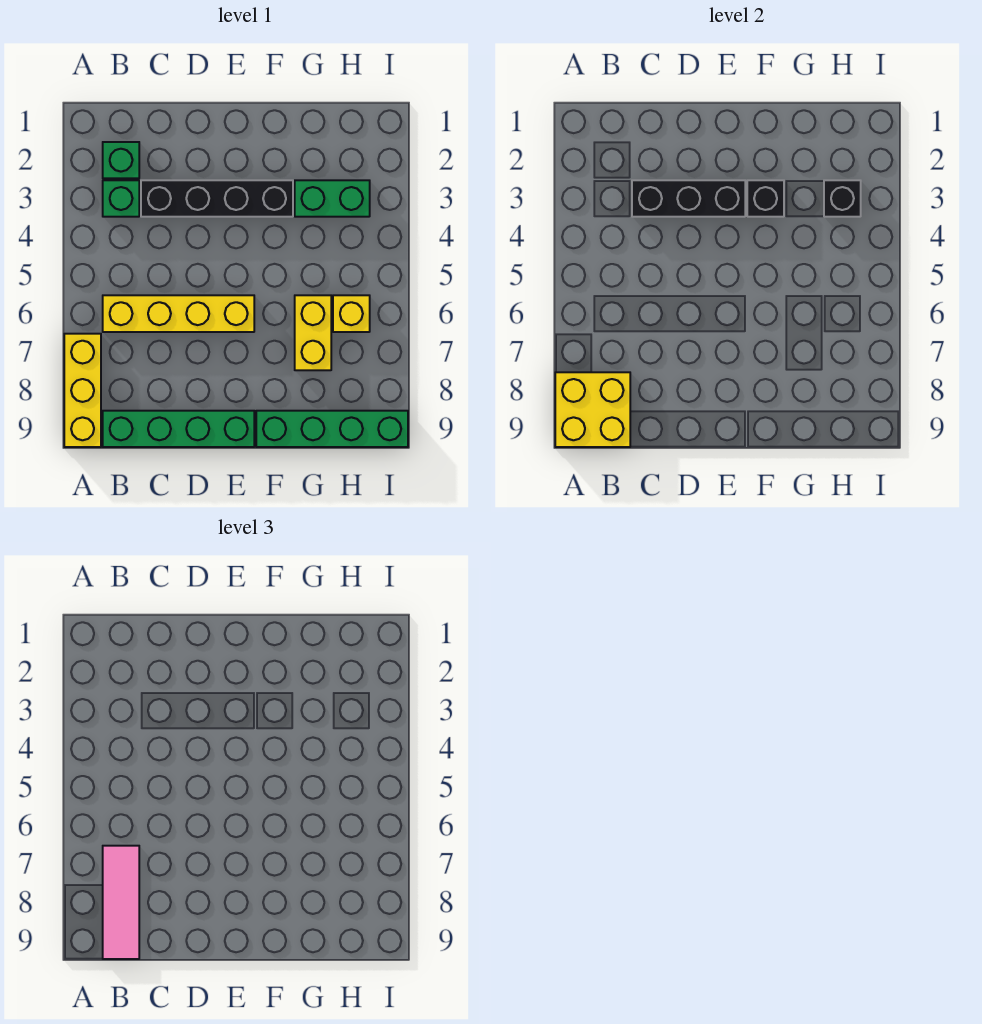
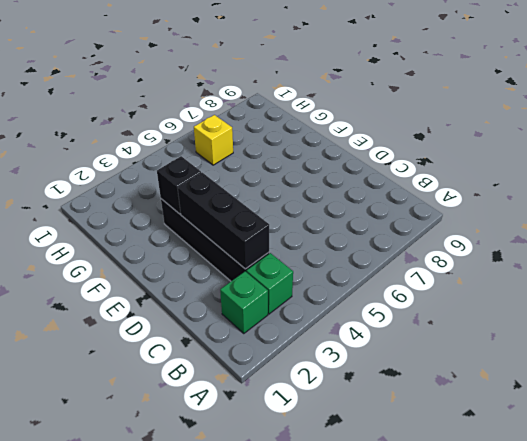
none -> yellow brick A7:A9 level 1
none -> yellow brick B6:E6 level 1
none -> green brick B9:E9 level 1

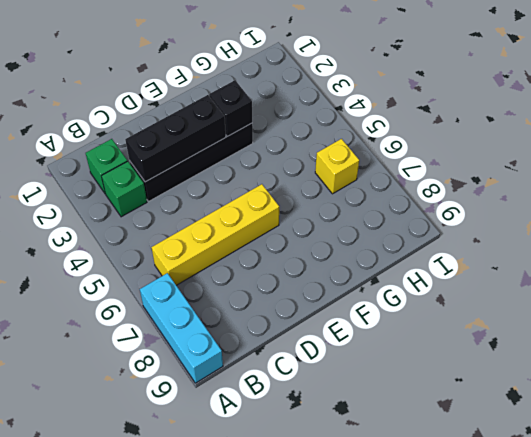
cyan brick A7:A9 level 1 -> yellow brick A7:A9 level 1
none -> green brick B9:E9 level 1
none -> green brick F9:I9 level 1
none -> green brick G3:H3 level 1

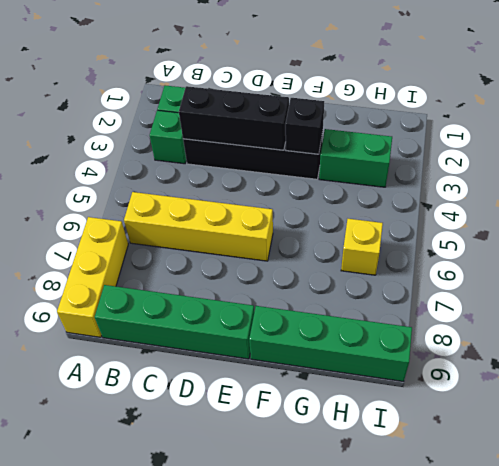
none -> yellow brick G6:G7 level 1
none -> yellow brick A8:B9 level 2
none -> black brick H3 level 2

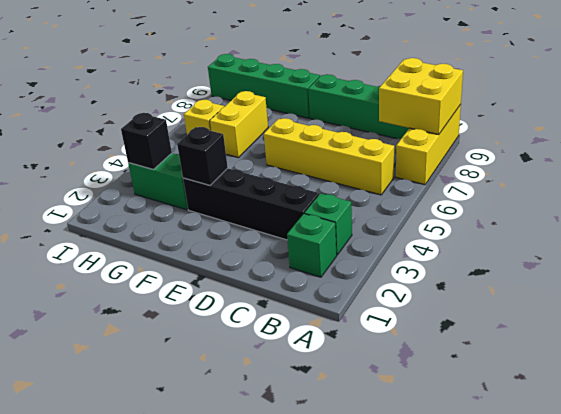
none -> black brick C3:E3 level 2
none -> pink tile B7:B9 level 3

